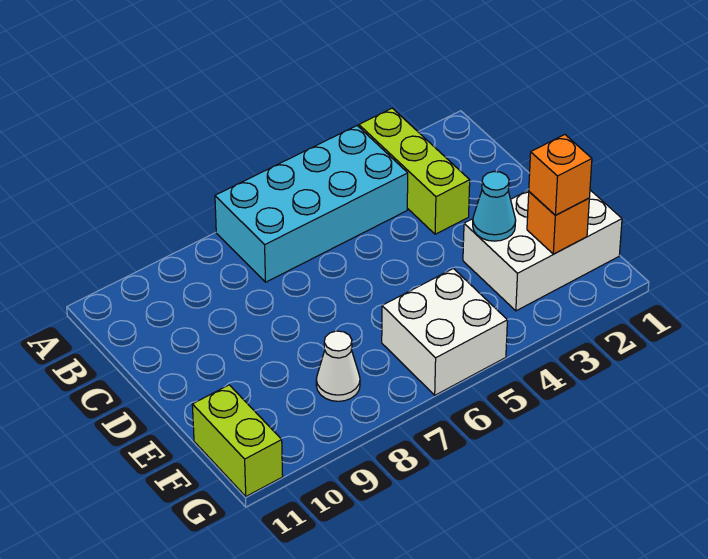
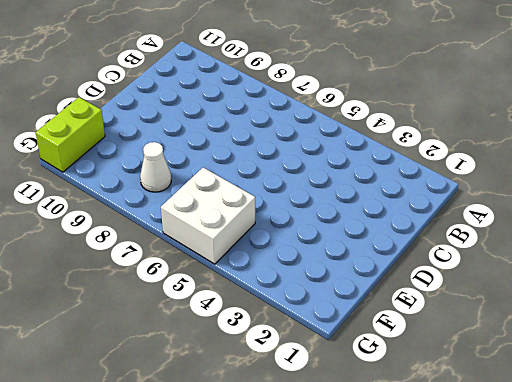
none -> lime brick A3:C3 level 1
none -> cyan brick A4:B7 level 1

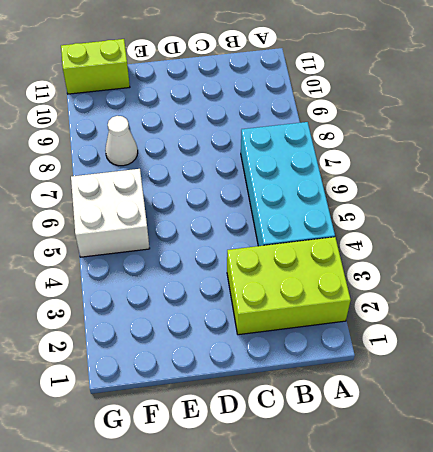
lime brick A2:C3 level 1 -> lime brick A3:C3 level 1
none -> white brick E1:F3 level 1
none -> cyan cone E3 level 2

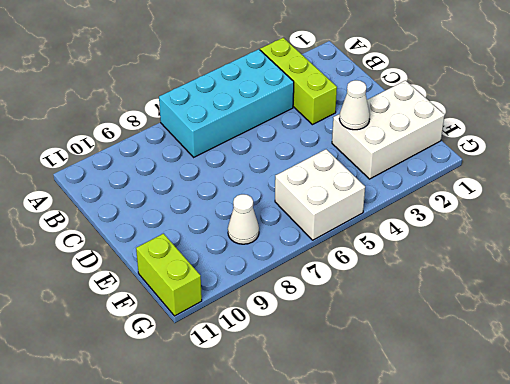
white cone E3 level 2 -> cyan cone E3 level 2
none -> orange brick F2 level 2
none -> orange brick F2 level 3

